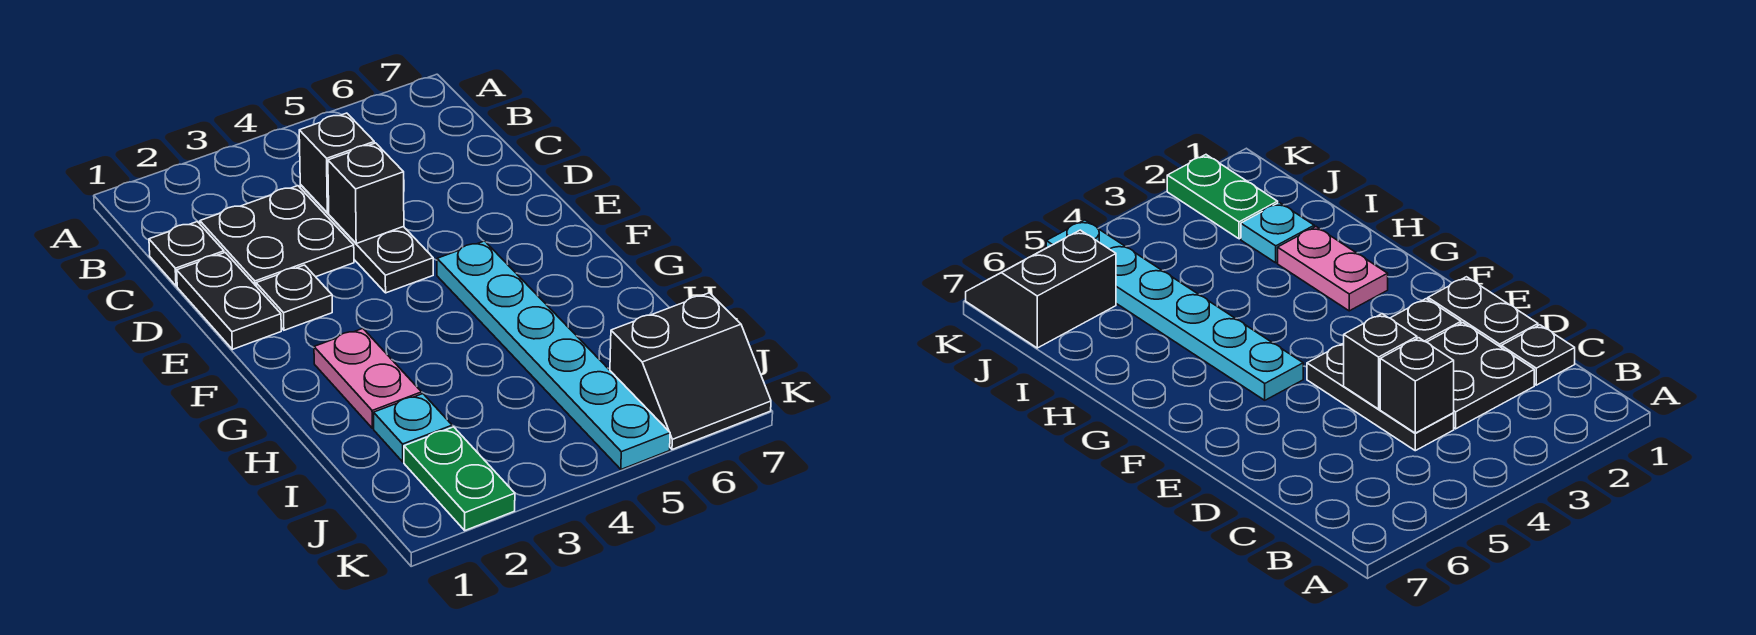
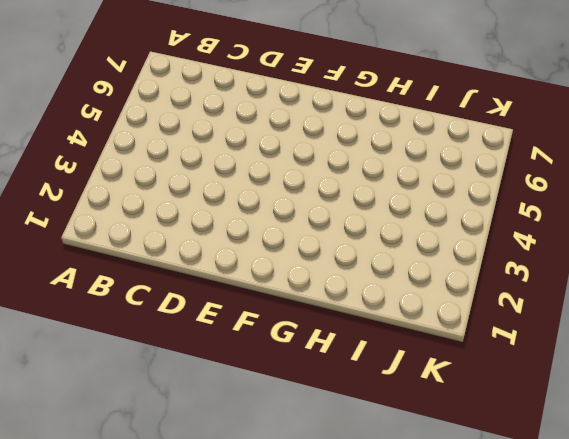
none -> black plate C1 level 1
none -> black plate C2:D3 level 1
none -> black plate C4:E4 level 1

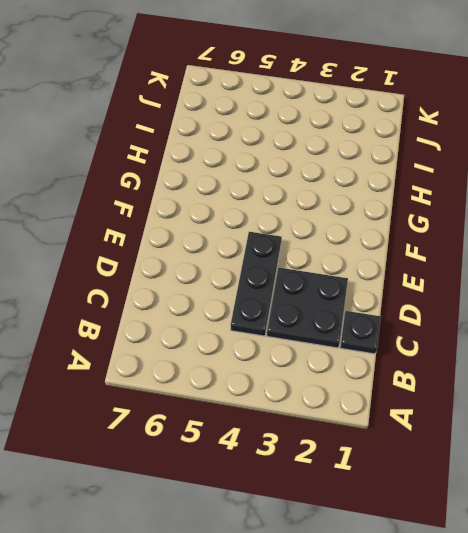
none -> black plate D1:E1 level 1
none -> black plate E2 level 1
none -> cyan plate F5:K5 level 1

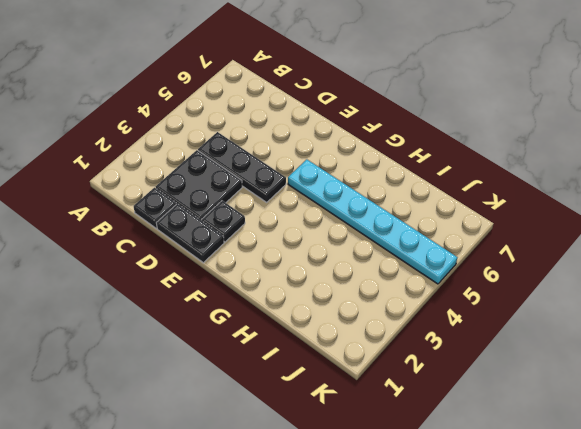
none -> pink plate G2:H2 level 1
none -> cyan plate I2 level 1
none -> green plate J2:K2 level 1

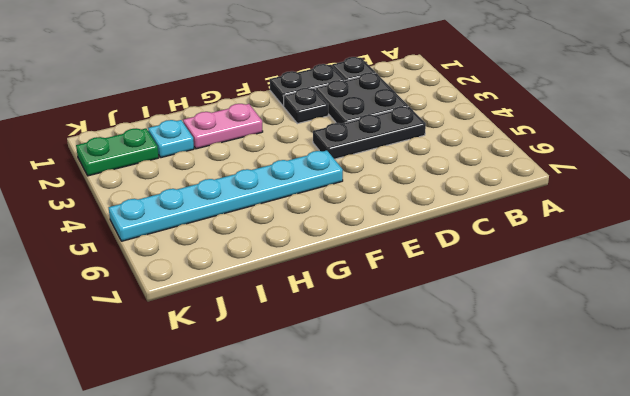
none -> black slope J6:K7 level 1 top J
none -> black brick C4 level 2
none -> black brick D4 level 2

